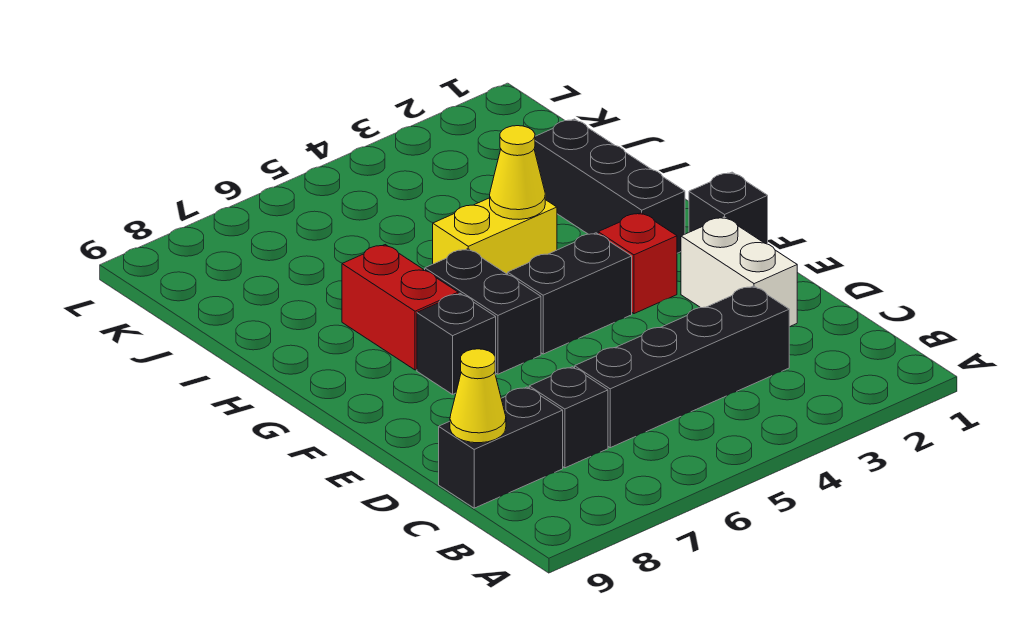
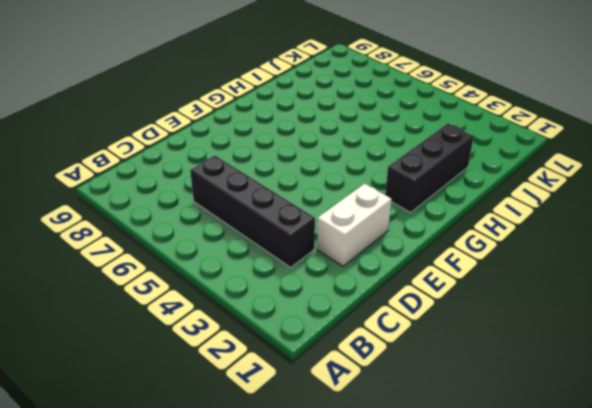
none -> black brick C7 level 1
none -> black brick C8:C9 level 1
none -> black brick F1 level 1

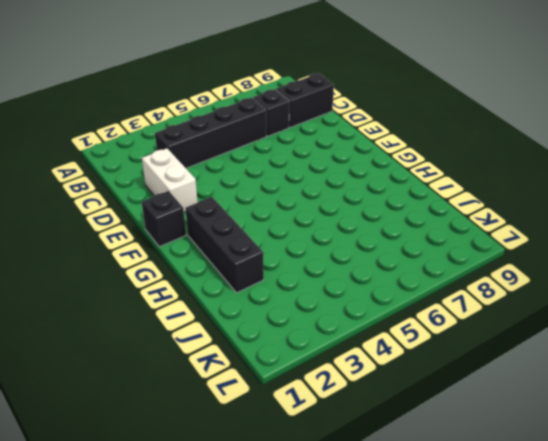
none -> red brick F3 level 1
none -> black brick F4:F5 level 1
none -> black brick F6:G6 level 1

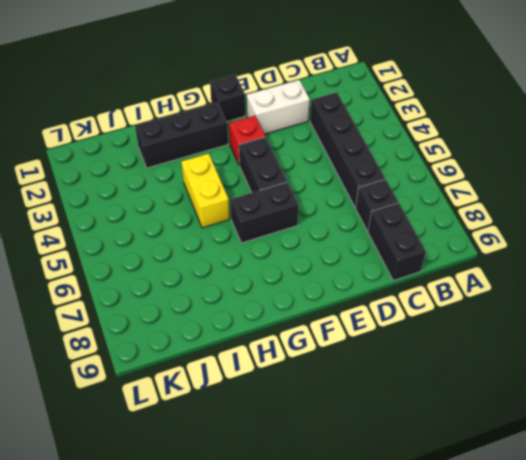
none -> black brick F7 level 1
none -> red brick G7:H7 level 1
none -> yellow cone C9 level 2

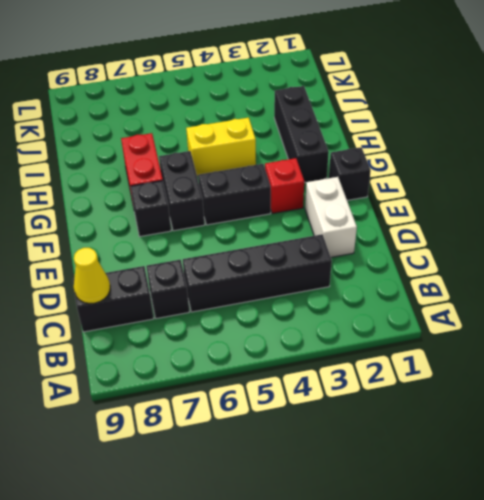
none -> yellow cone H4 level 2

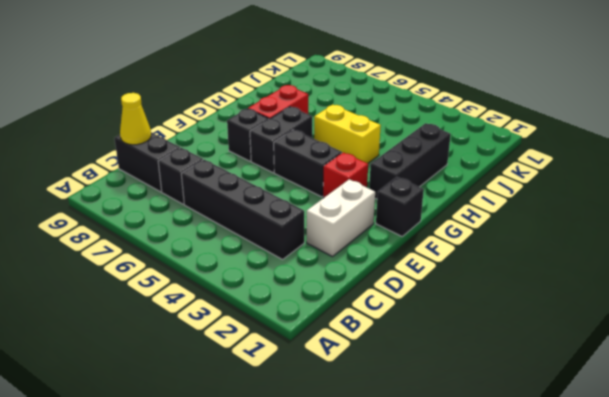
none -> yellow cone H4 level 2

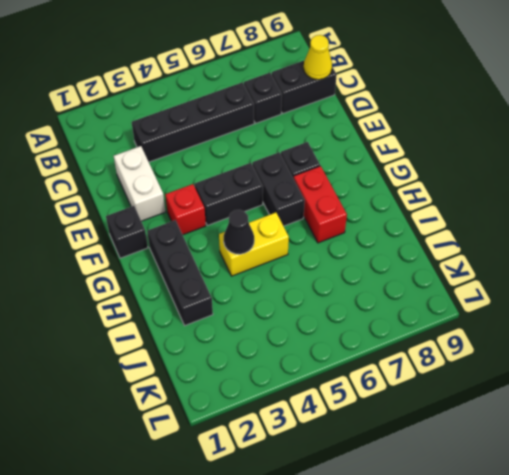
black cone H4 level 2 -> yellow cone H4 level 2

